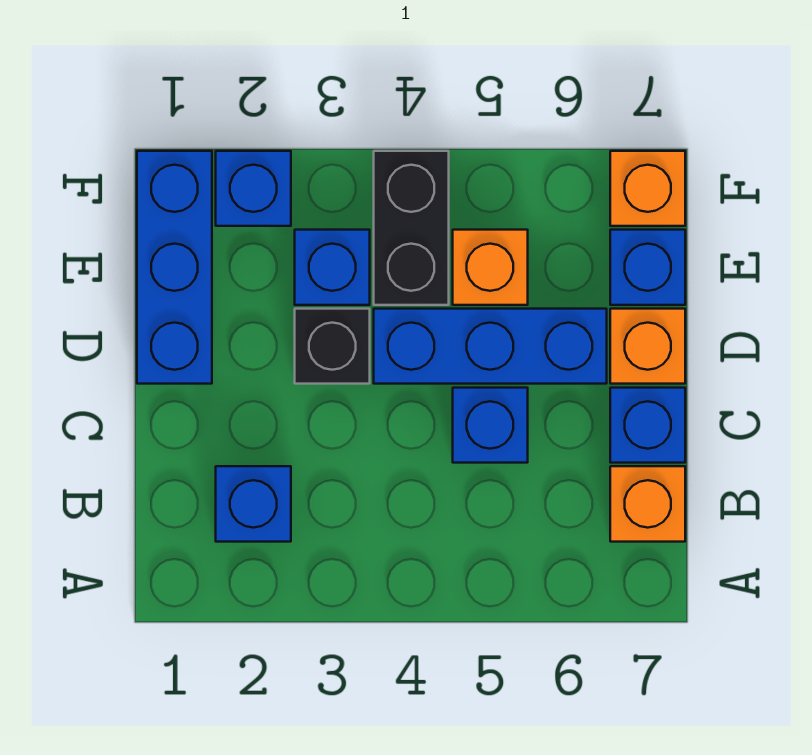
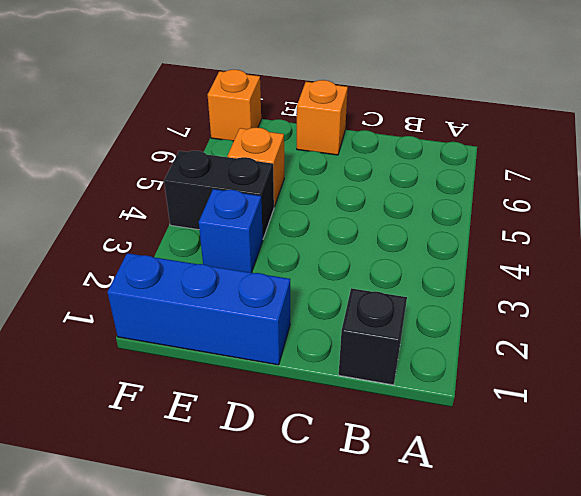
black brick B1 level 1 -> black brick D3 level 1
none -> blue brick B2 level 1
none -> orange brick B7 level 1
none -> blue brick C5 level 1

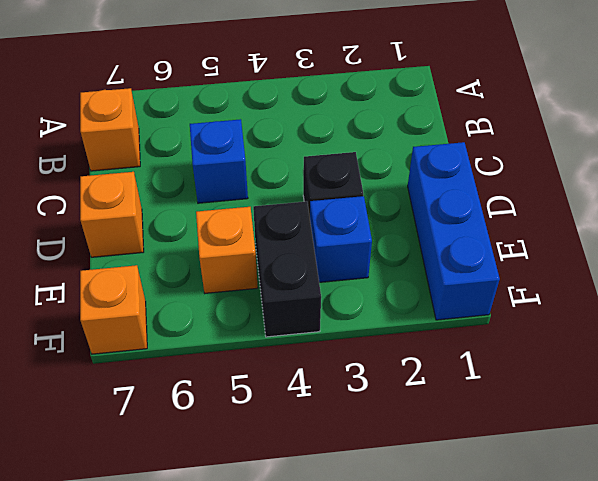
none -> blue brick B2 level 1
none -> blue brick C7 level 1
none -> blue brick D4:D6 level 1

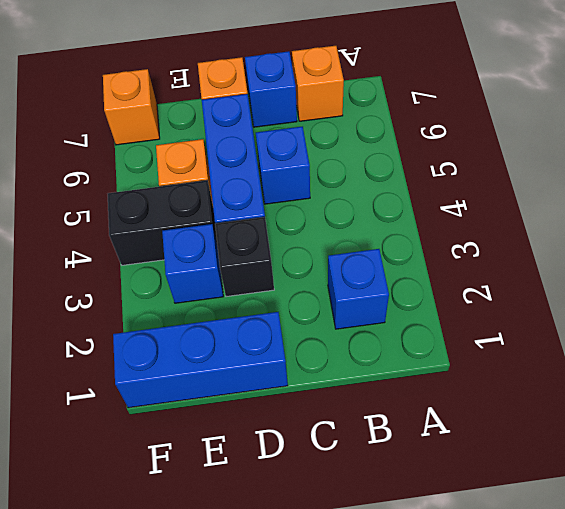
none -> blue brick E7 level 1
none -> blue brick F2 level 1

